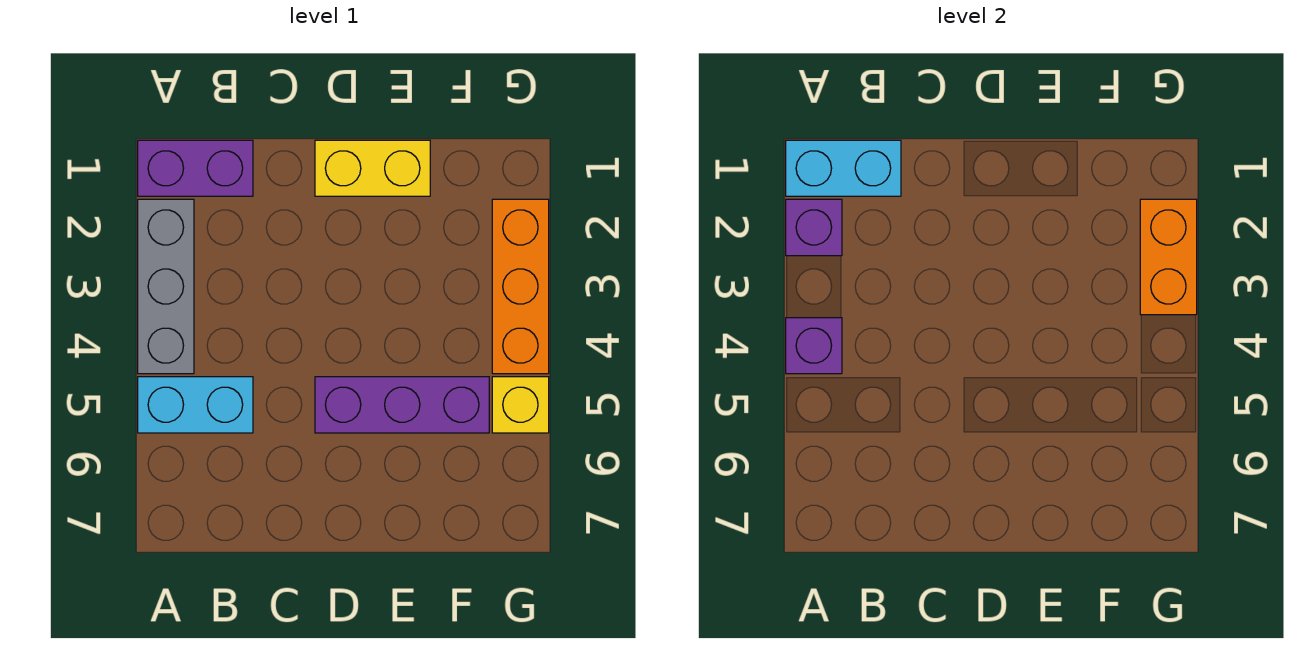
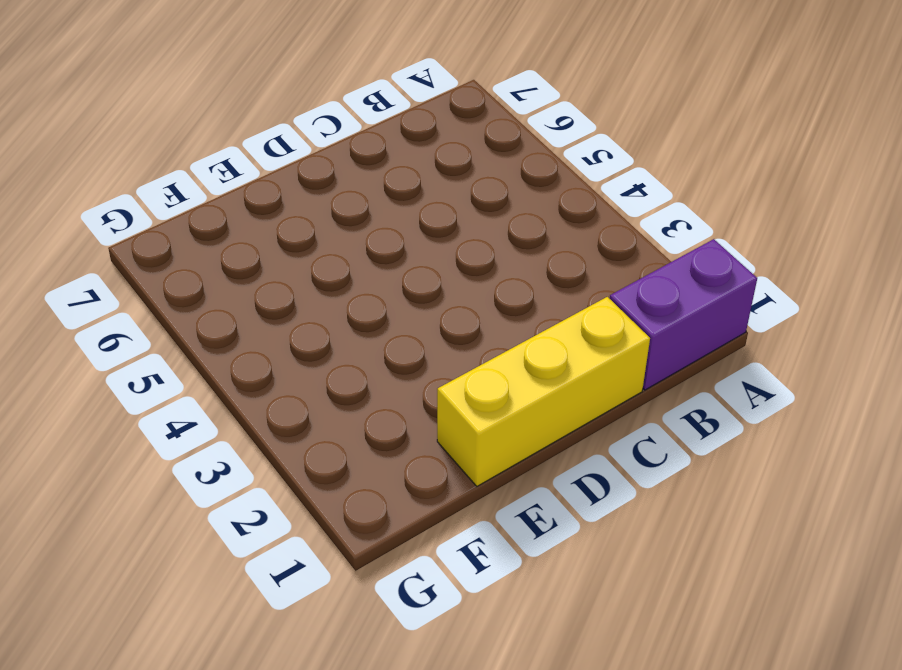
yellow brick C1:E1 level 1 -> yellow brick D1:E1 level 1
none -> grey brick A2:A4 level 1
none -> cyan brick A5:B5 level 1

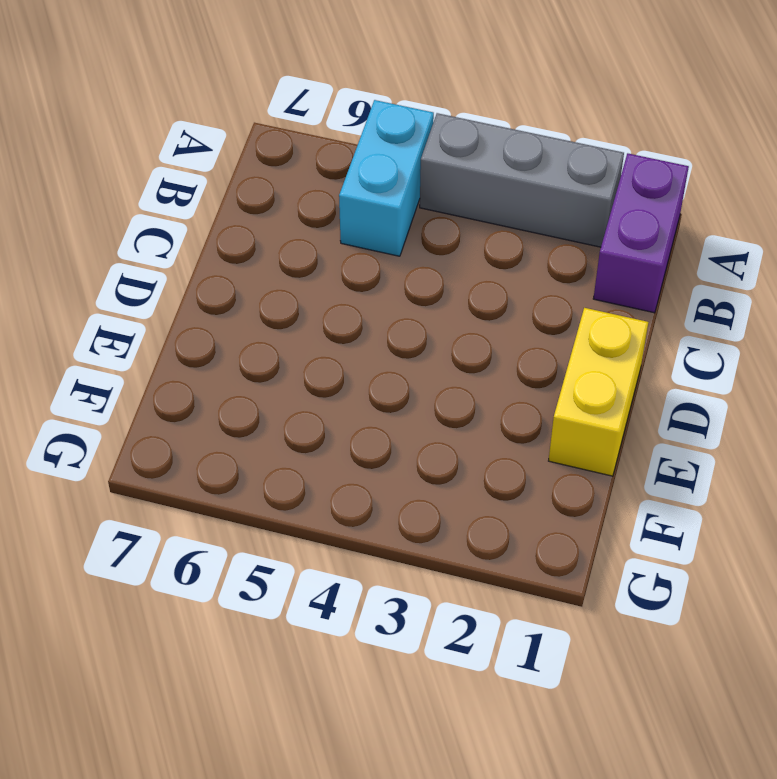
none -> purple brick D5:F5 level 1
none -> orange brick G2:G4 level 1

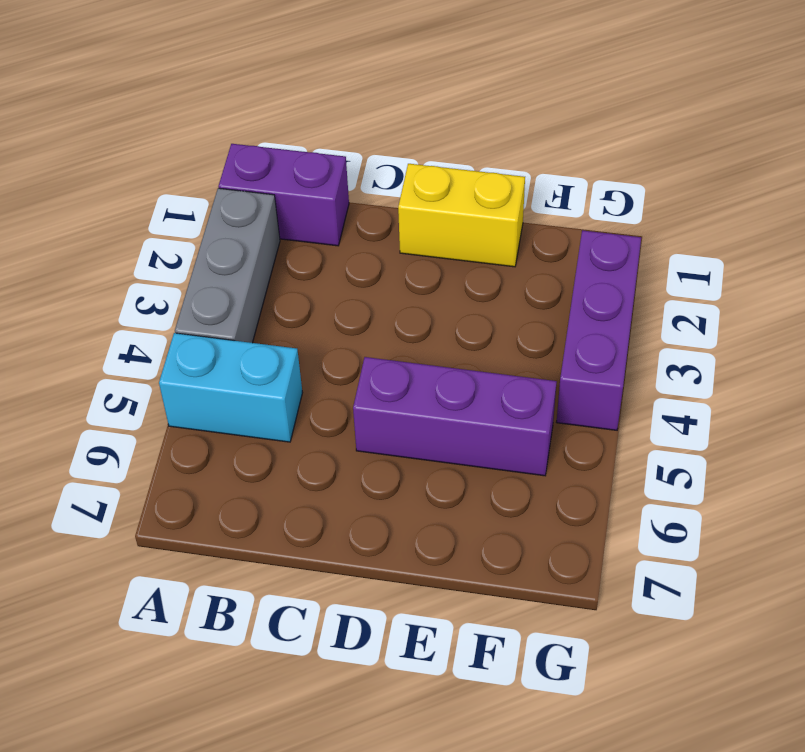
purple brick G2:G4 level 1 -> orange brick G2:G4 level 1
none -> yellow brick G5 level 1
none -> cyan brick A1:B1 level 2

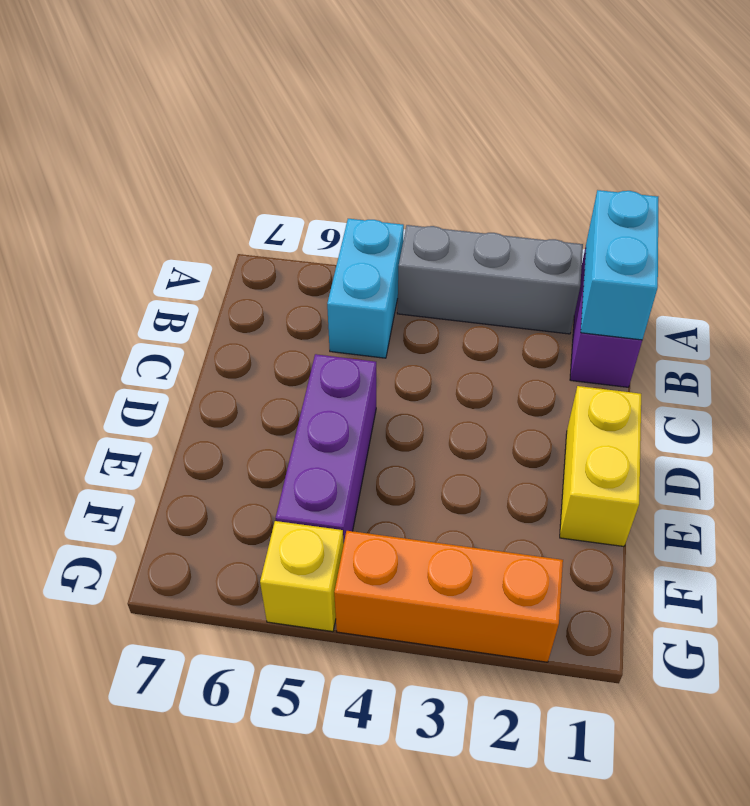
none -> purple brick A2 level 2
none -> purple brick A4 level 2

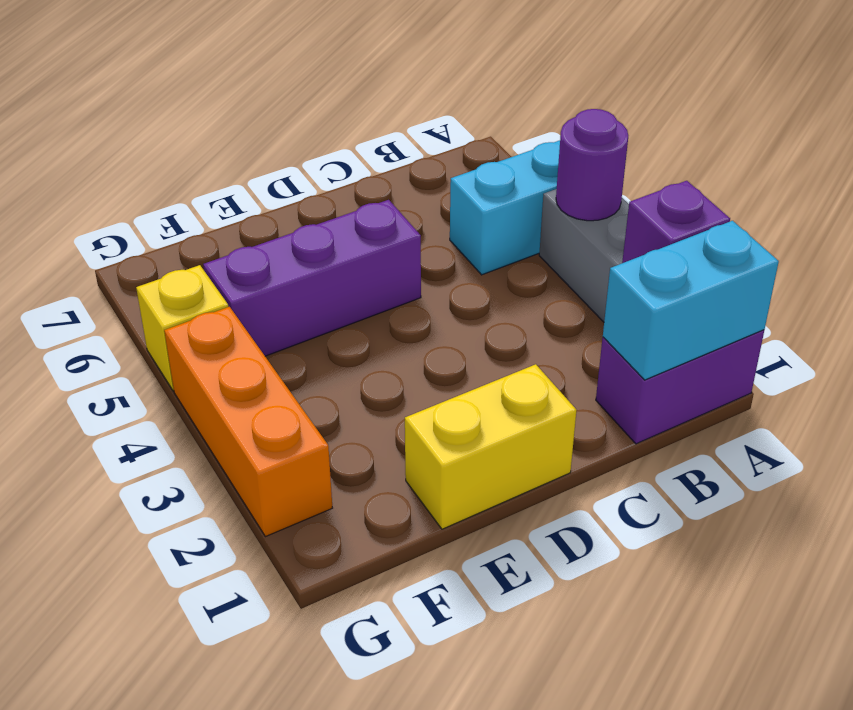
purple round brick A4 level 2 -> purple brick A4 level 2
none -> orange brick G2:G3 level 2

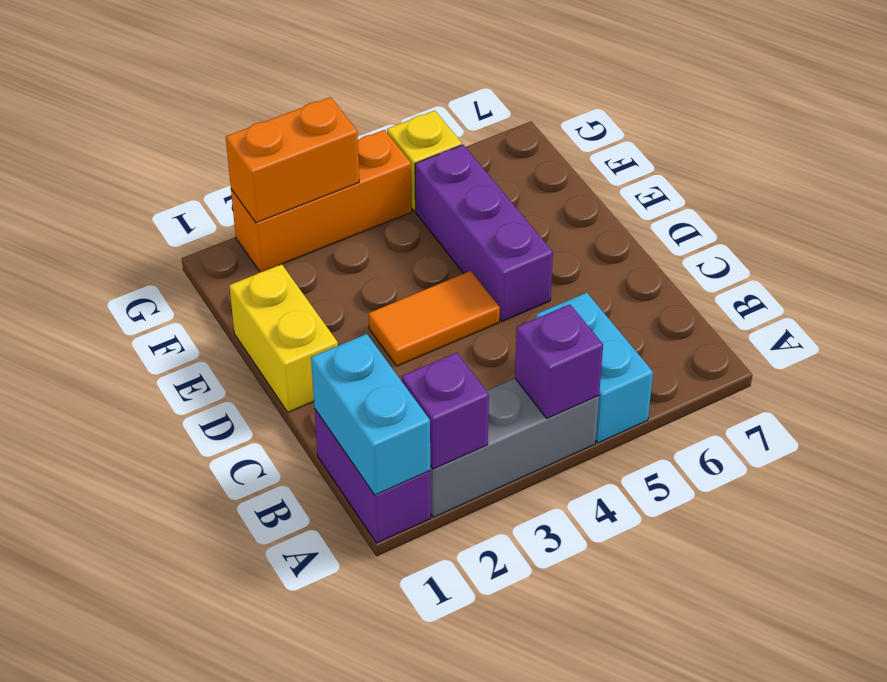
orange tile D3:D4 level 1 -> none

